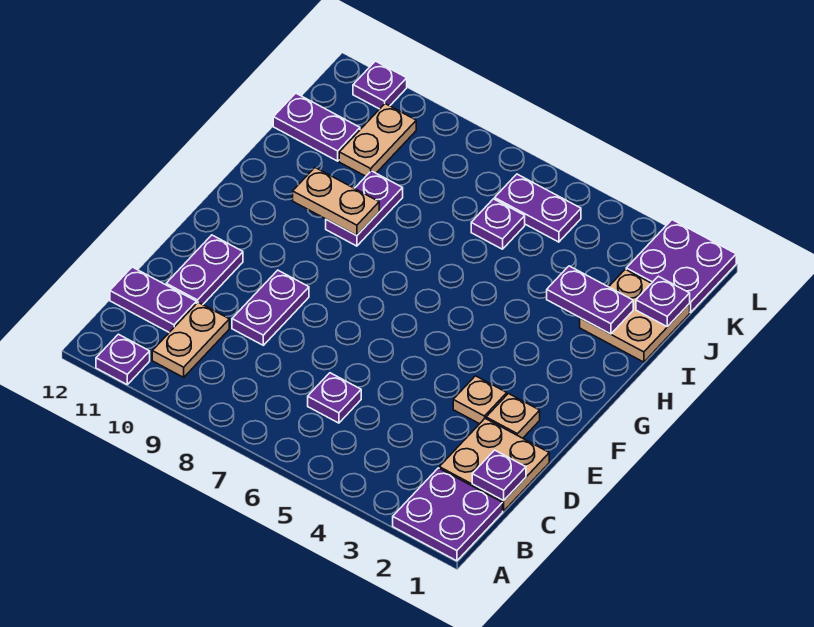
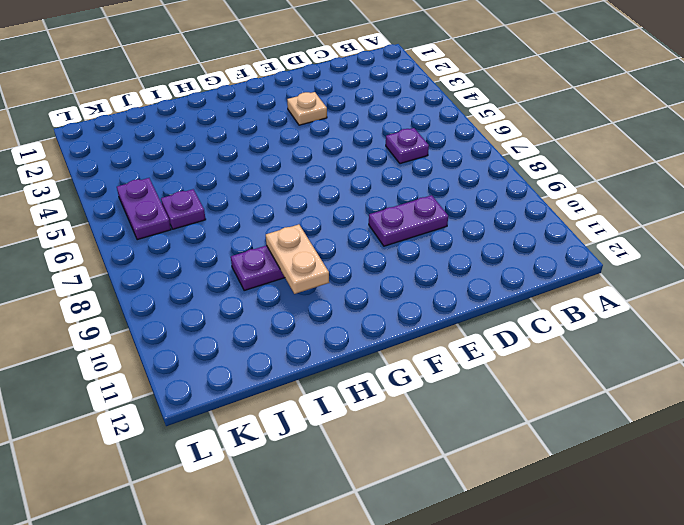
none -> purple plate A1:B2 level 1
none -> purple plate A11 level 1
none -> tan plate B10:C10 level 1

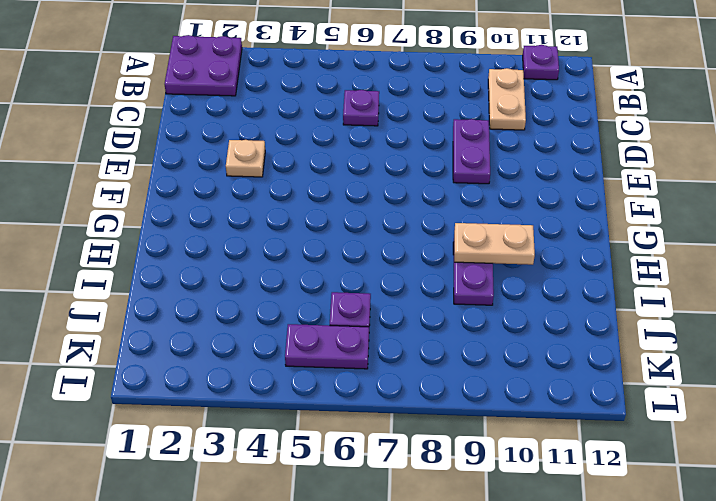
none -> tan plate C1:D2 level 1
none -> purple plate C11:C12 level 1
none -> purple plate D11:E11 level 1

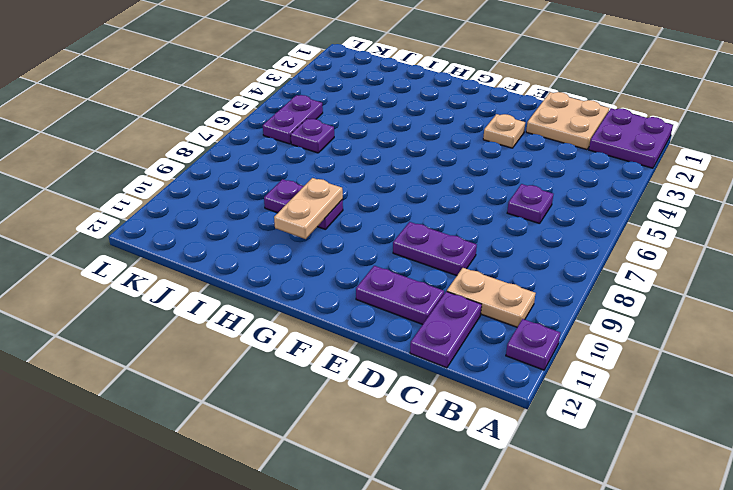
none -> tan plate E2 level 1
none -> tan plate I1:J2 level 1
none -> tan plate J10:K10 level 1

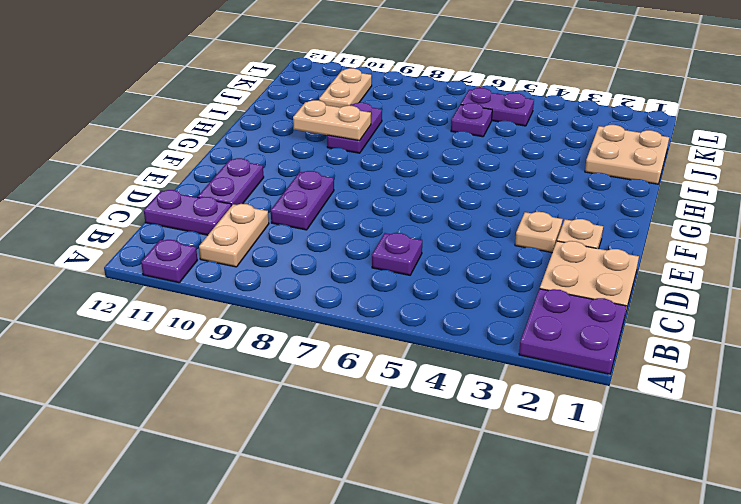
none -> purple plate J11:J12 level 1
none -> purple plate K1:L2 level 1
none -> purple plate L11 level 1

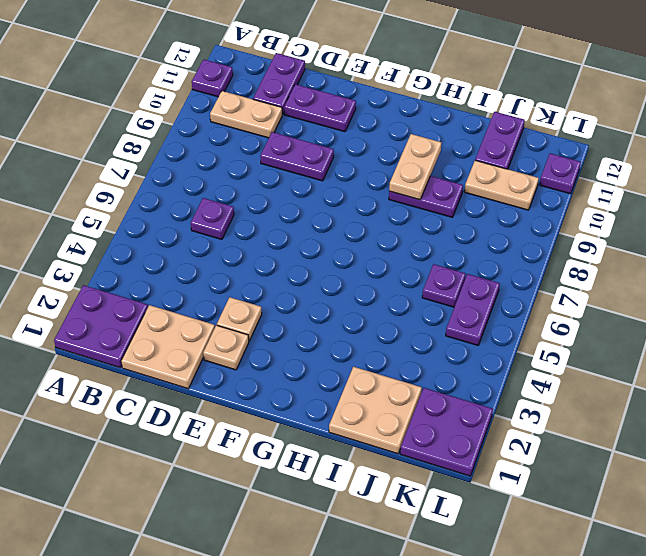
none -> purple plate C1 level 2
none -> purple plate I2:I3 level 2
none -> purple plate J1 level 2

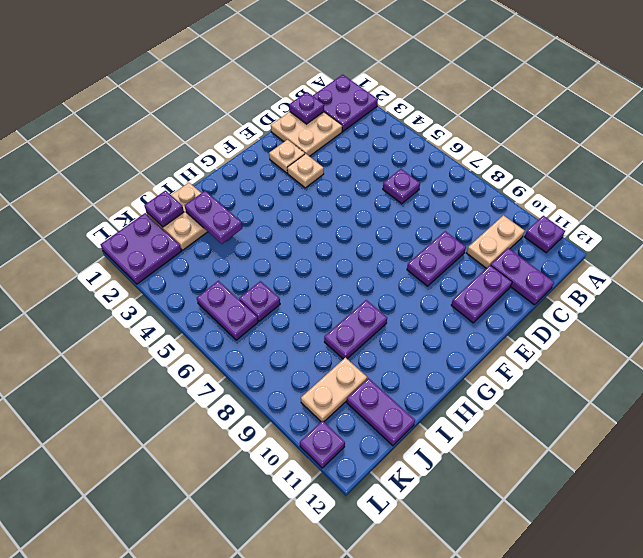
none -> tan plate H9:H10 level 2

